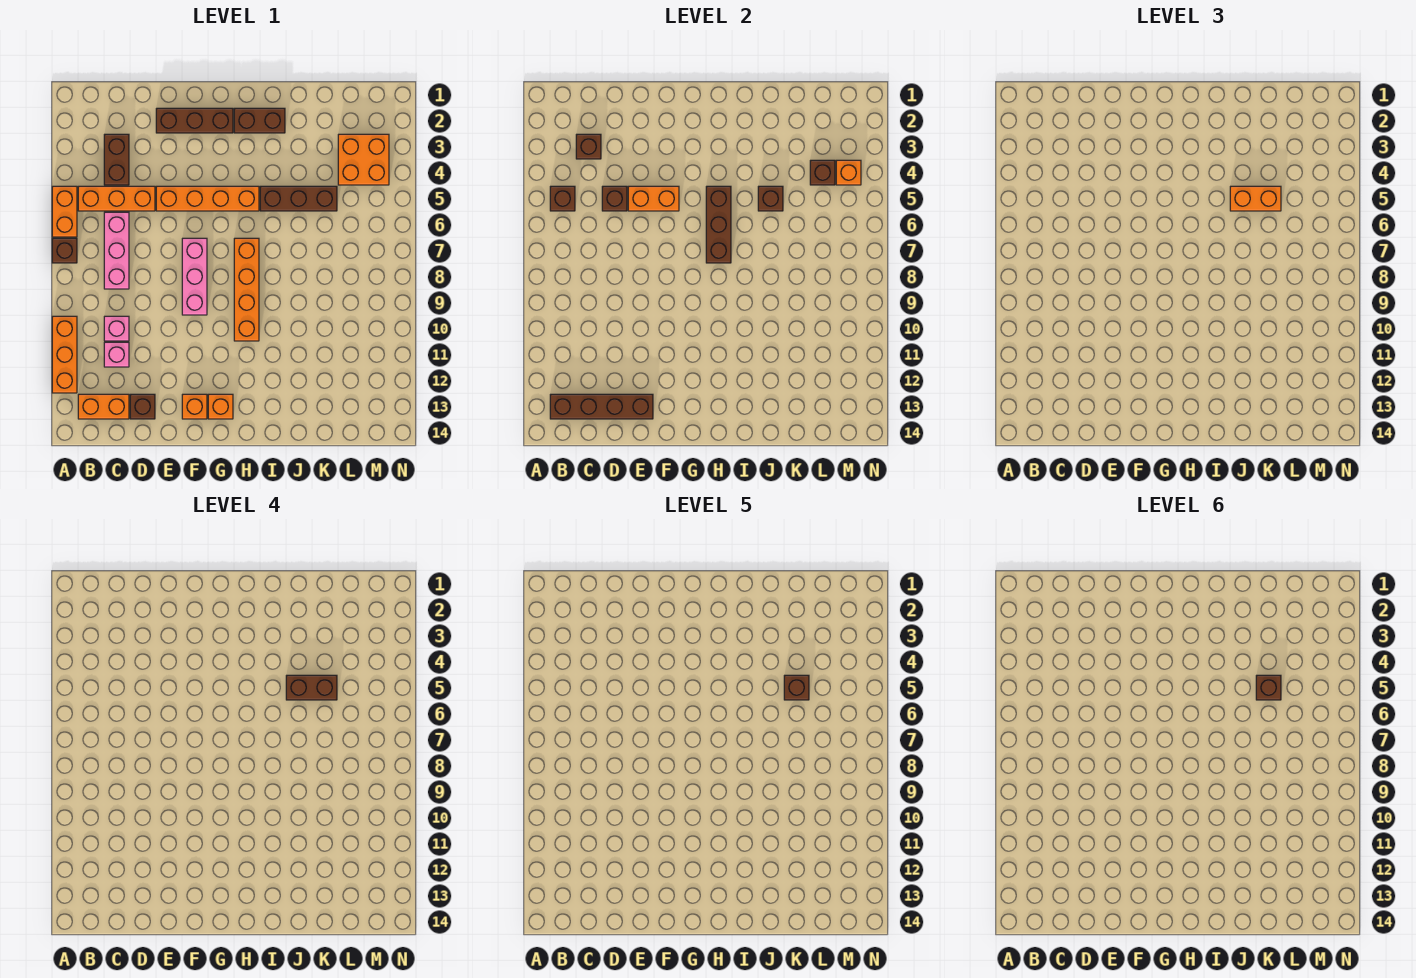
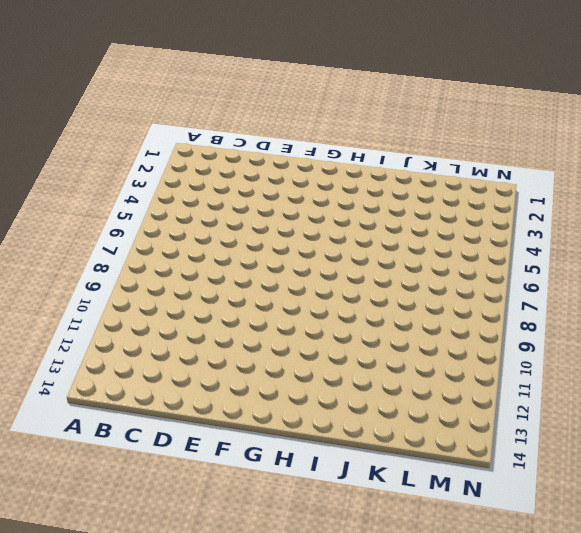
none -> orange brick A5:A6 level 1
none -> brown brick A7 level 1
none -> orange brick A10:A12 level 1
none -> orange brick B5:D5 level 1

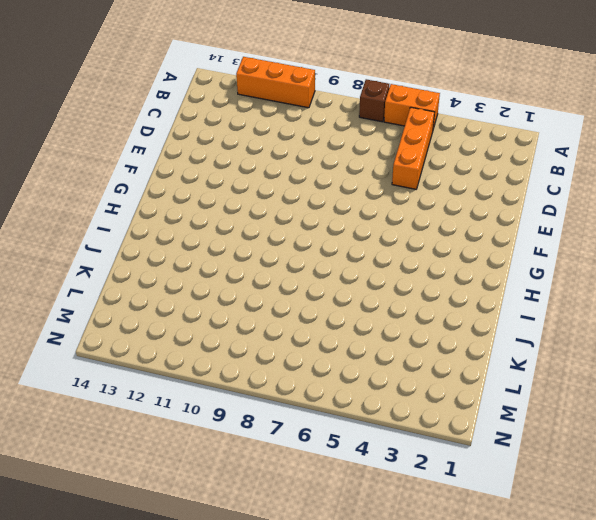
none -> orange brick B13:C13 level 1
none -> brown brick C3:C4 level 1
none -> pink brick C6:C8 level 1
none -> pink brick C10 level 1

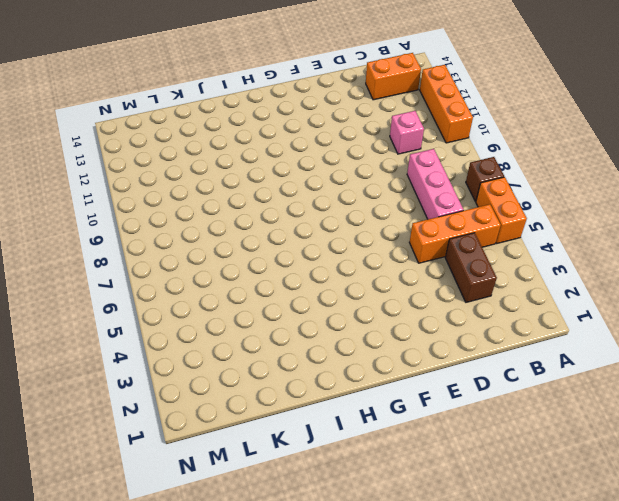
none -> pink brick C11 level 1
none -> brown brick D13 level 1
none -> brown brick E2:G2 level 1
none -> orange brick E5:H5 level 1

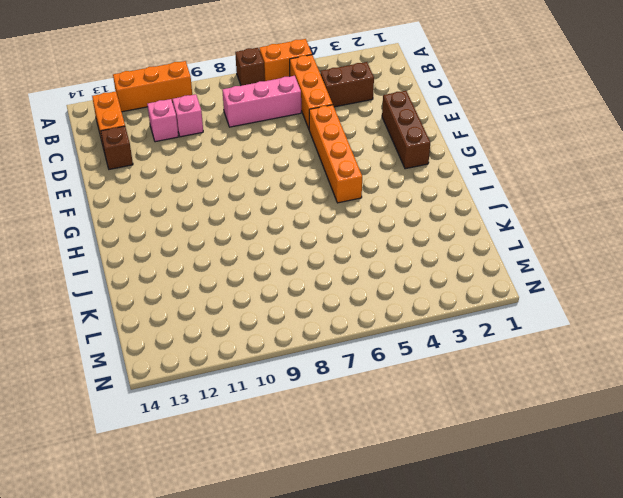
none -> pink brick F7:F9 level 1
none -> orange brick F13 level 1
none -> orange brick G13 level 1
none -> brown brick H2:I2 level 1

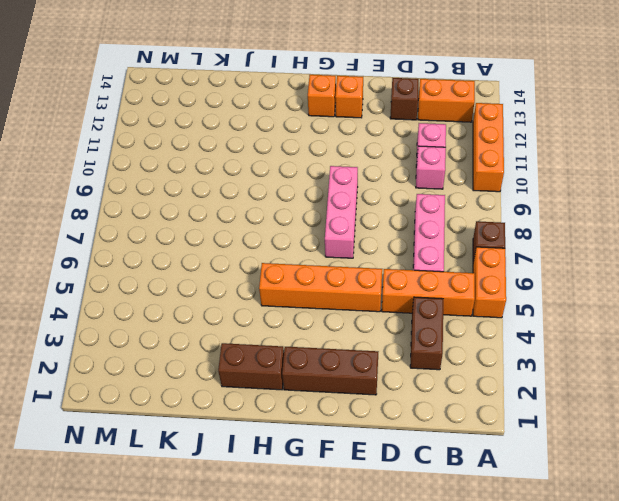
none -> orange brick H7:H10 level 1
none -> brown brick I5:K5 level 1
none -> orange brick L3:M4 level 1
none -> brown brick B5 level 2

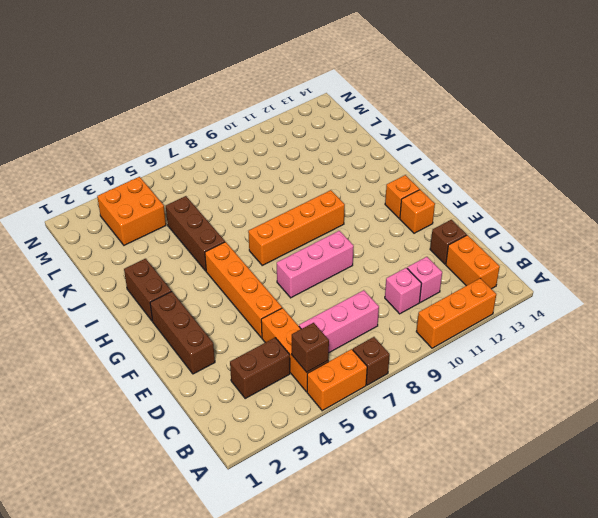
none -> brown brick B13:E13 level 2
none -> brown brick C3 level 2
none -> brown brick D5 level 2
none -> orange brick E5:F5 level 2

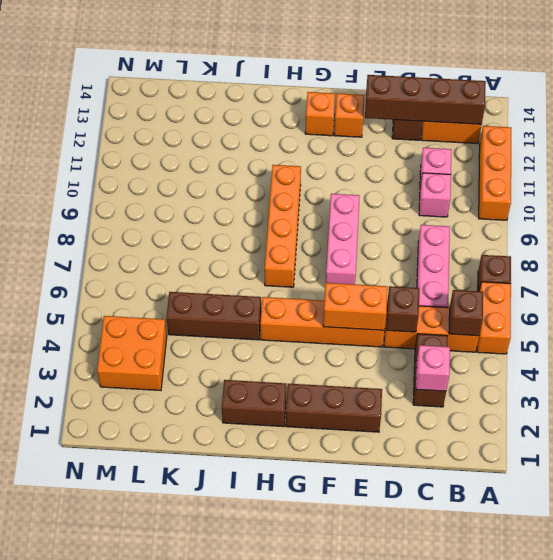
pink brick C3 level 2 -> brown brick C3 level 2
none -> brown brick H5:H7 level 2
none -> brown brick J5 level 2
none -> brown brick L4 level 2
none -> orange brick M4 level 2

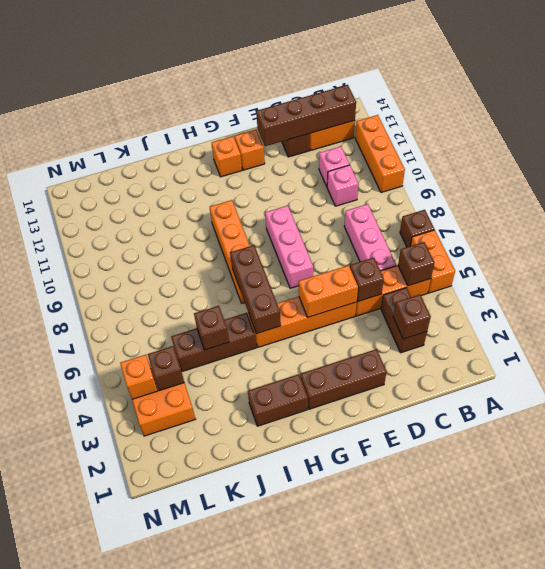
none -> orange brick J5:K5 level 3
none -> brown brick J5:K5 level 4
none -> brown brick K5 level 5
none -> brown brick K5 level 6

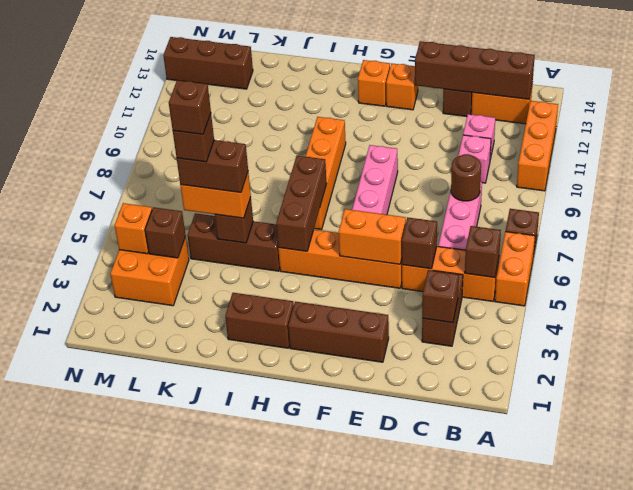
brown round brick C8 level 2 -> none
brown brick L13:N13 level 1 -> none

